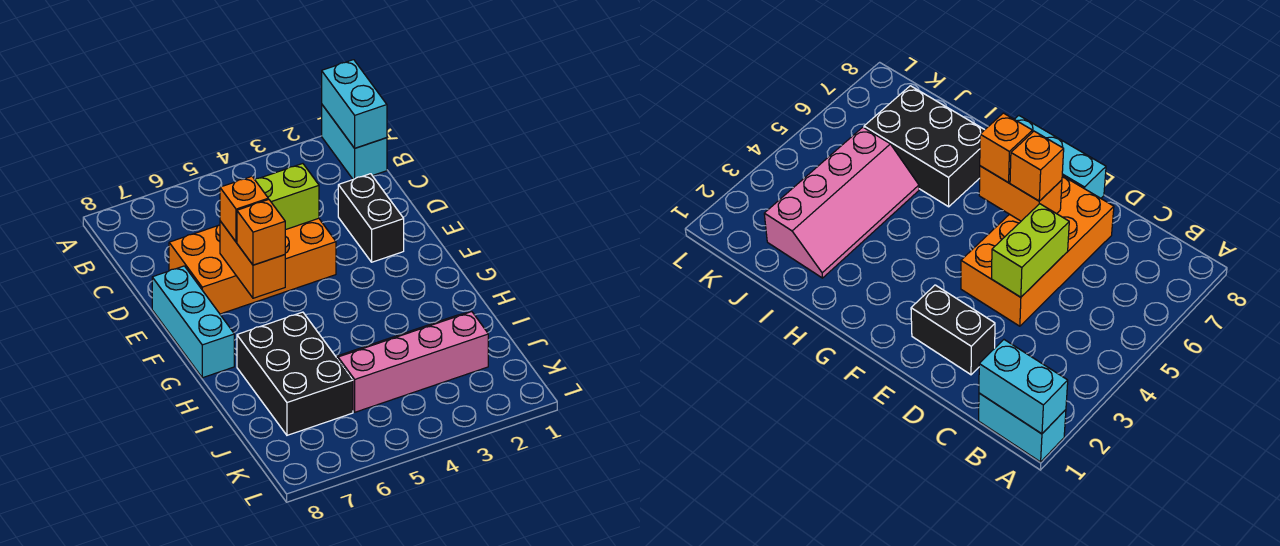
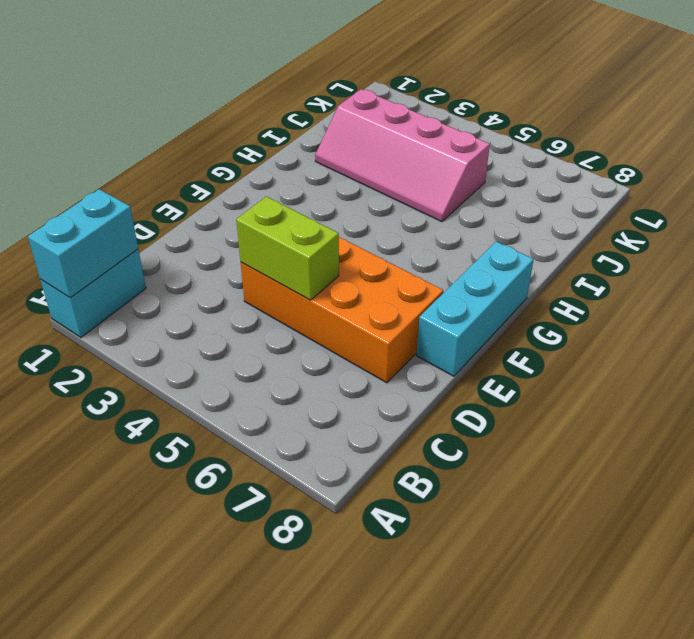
none -> black brick D2:E2 level 1
none -> black brick H6:J7 level 1

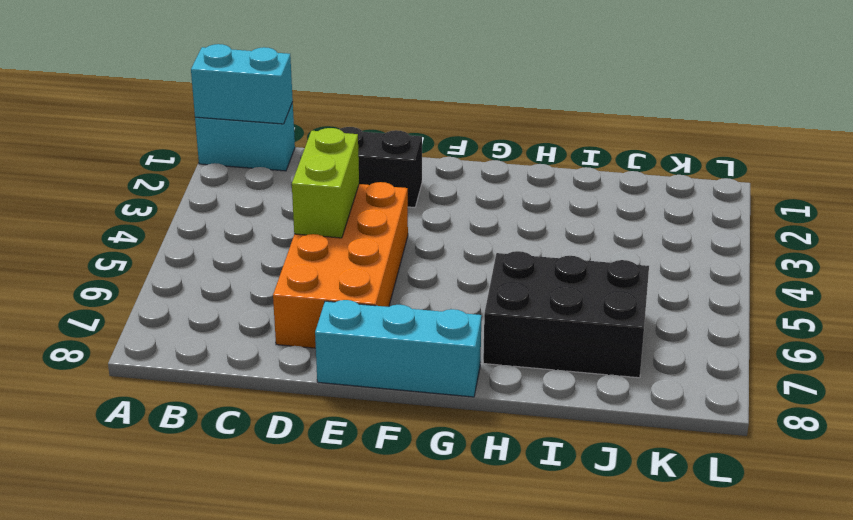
none -> pink slope I2:J5 level 1 top J
none -> orange brick E6:F6 level 2

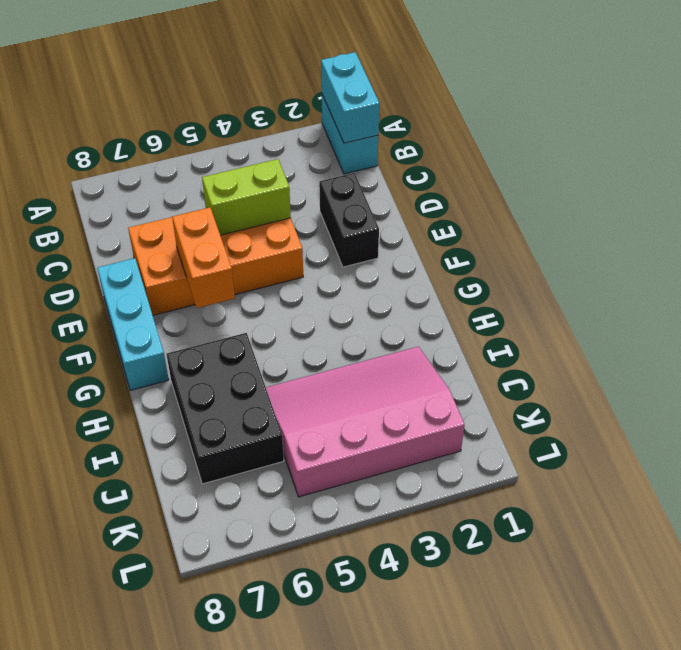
pink slope I2:K5 level 1 top K -> pink slope I2:J5 level 1 top J
none -> orange brick E6 level 3
none -> orange brick F6 level 3

